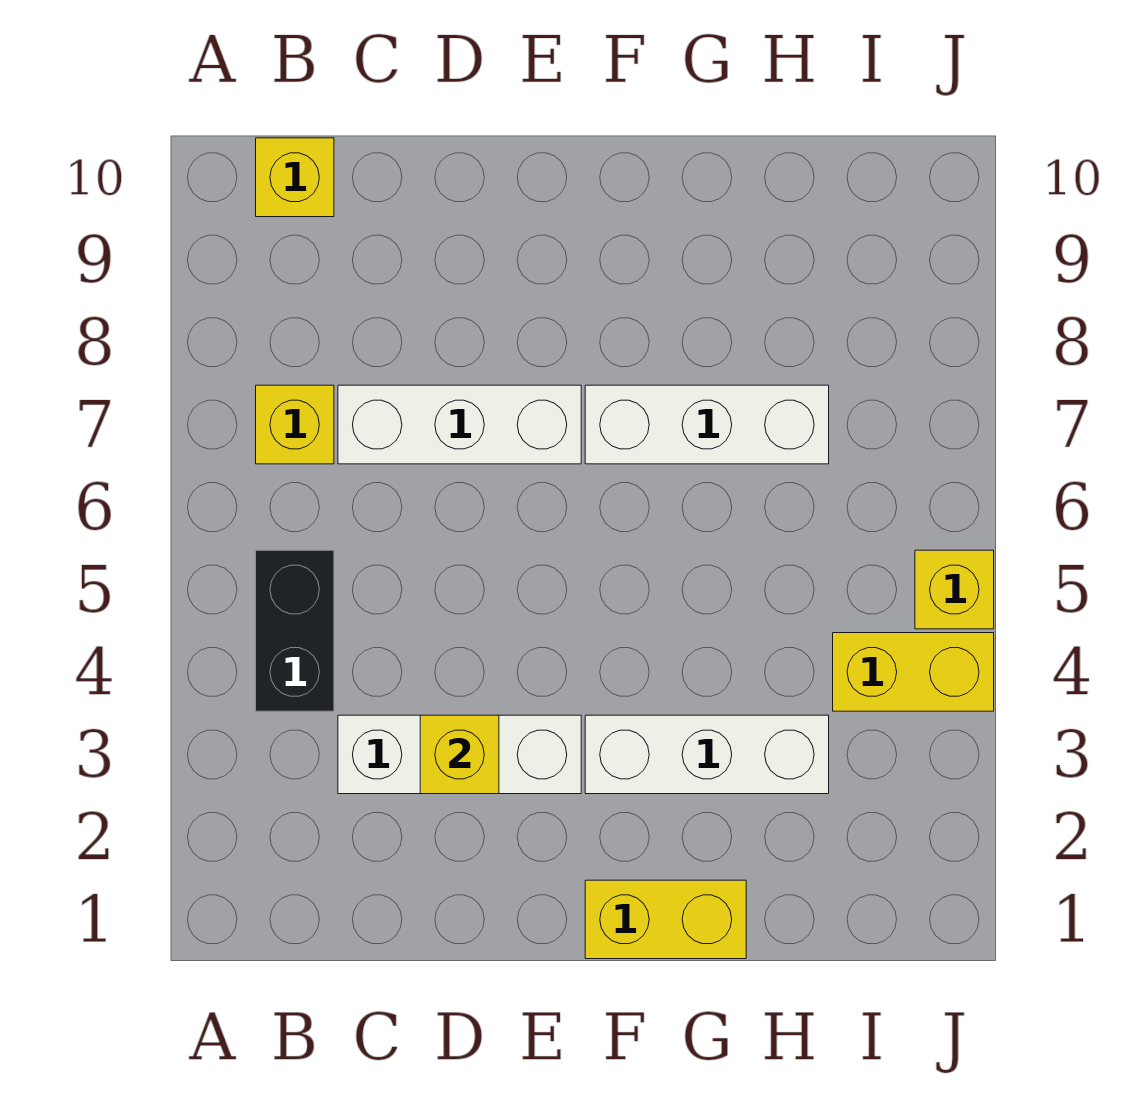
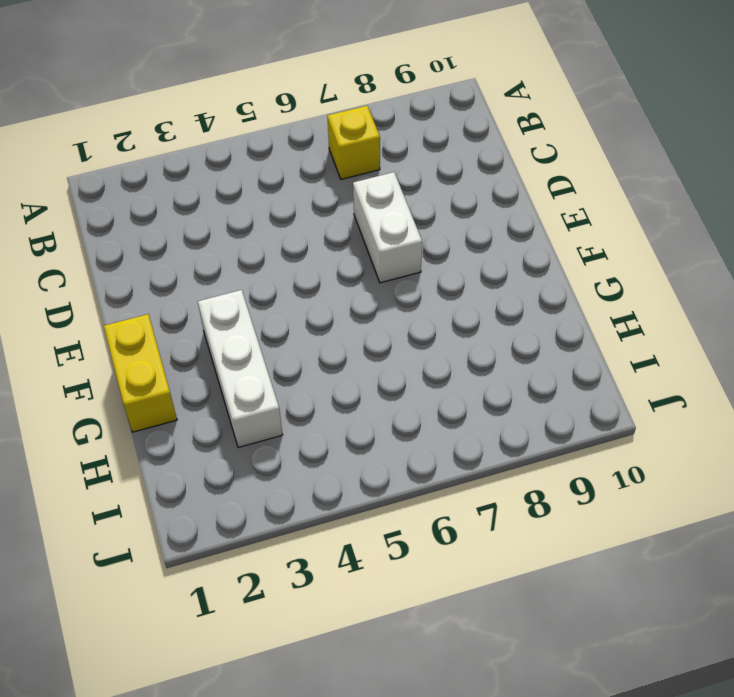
white brick D7:E7 level 1 -> white brick C7:E7 level 1
none -> black brick B4:B5 level 1
none -> yellow brick B10 level 1

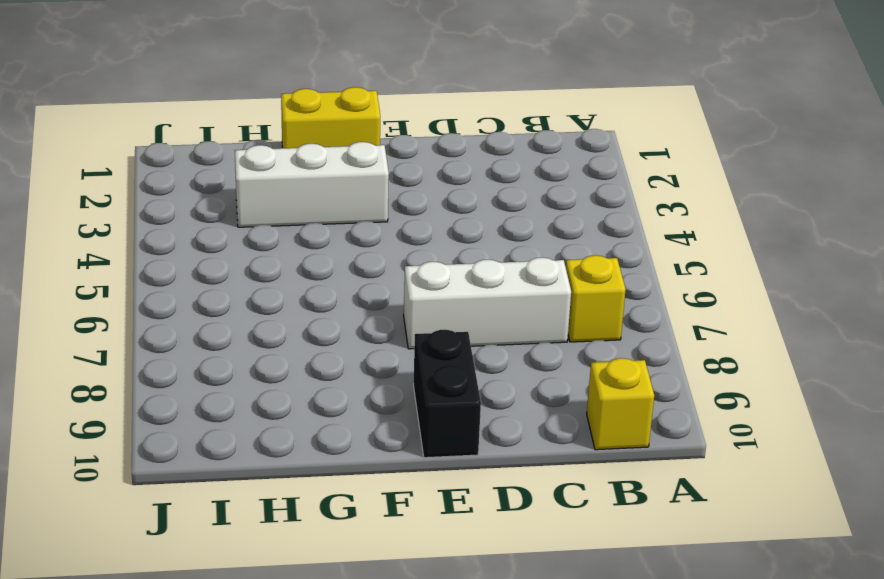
black brick E9:E10 level 1 -> black brick B4:B5 level 1
none -> white brick C3:E3 level 1
none -> white brick F7:H7 level 1

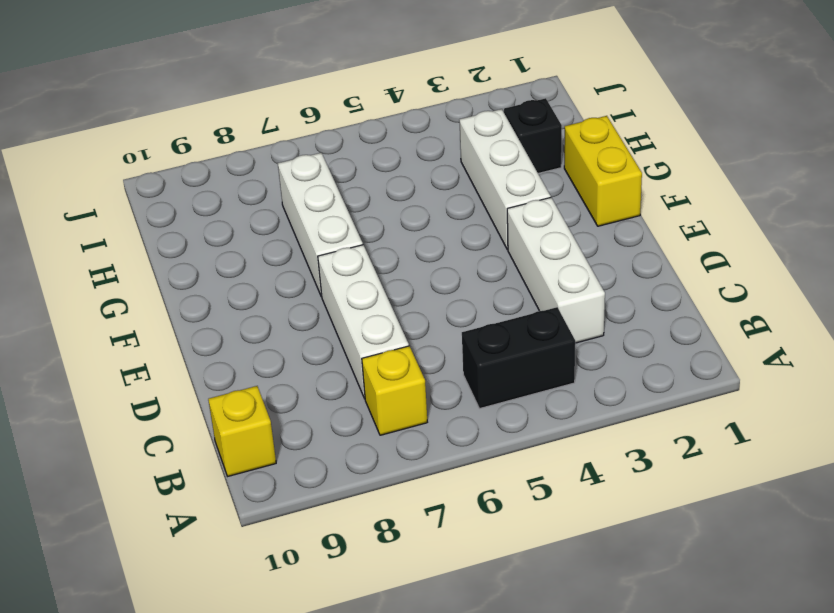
black brick H2 level 1 -> none
none -> yellow brick I4:J4 level 1
none -> yellow brick J5 level 1

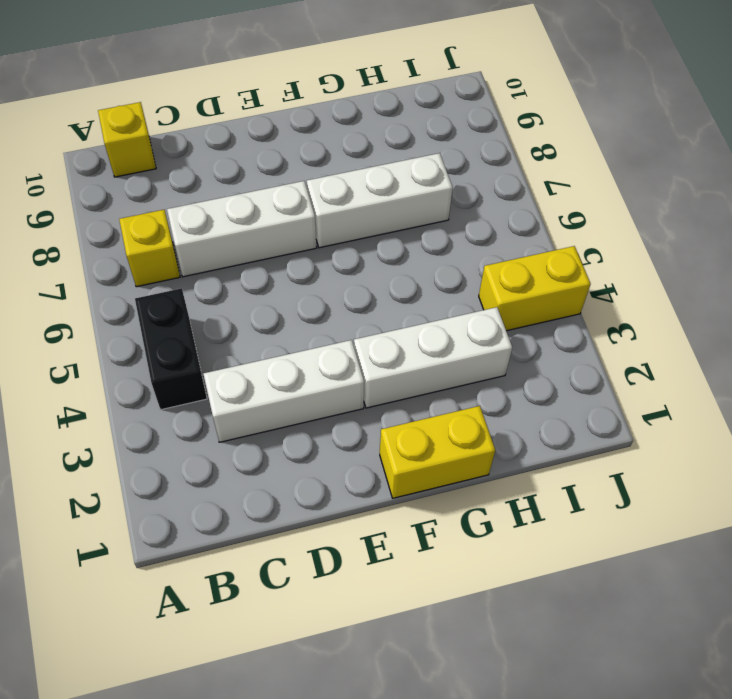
none -> yellow brick J5 level 1
none -> yellow brick D3 level 2

